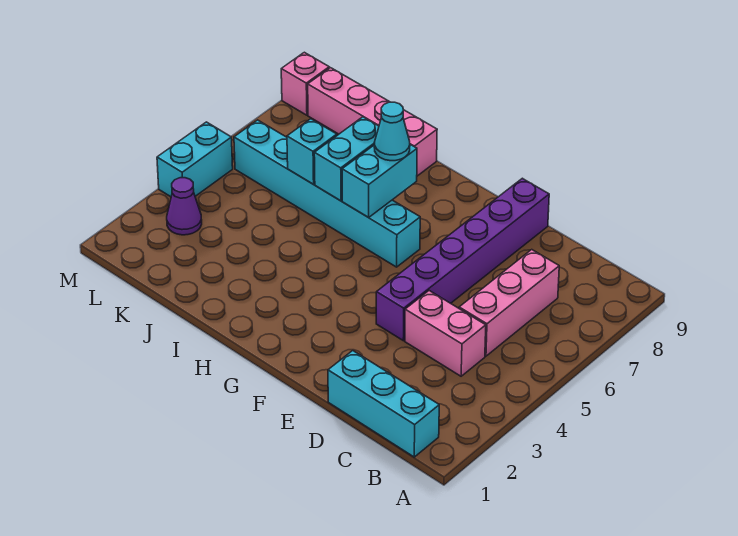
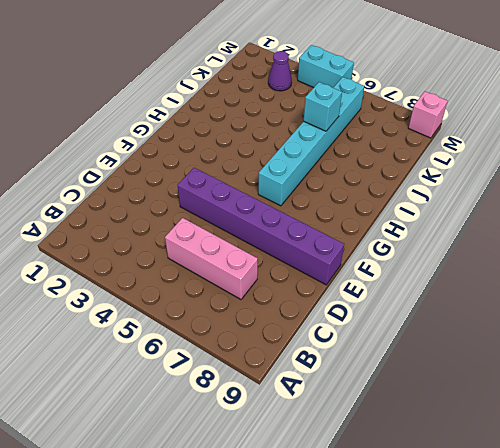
none -> cyan brick B1:D1 level 1
none -> pink brick C4:D4 level 1
none -> pink brick I9:L9 level 1

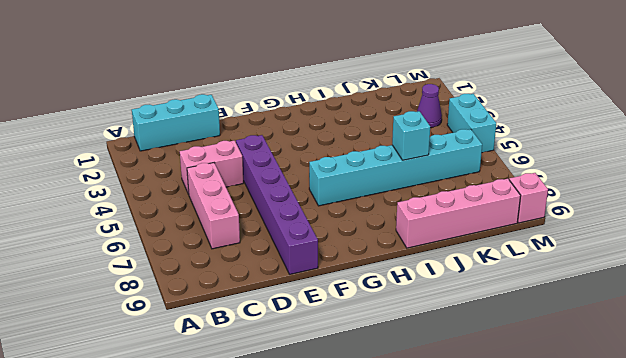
none -> cyan brick H6:H7 level 2
none -> cyan brick I6:I7 level 2
none -> cyan cone H7 level 3

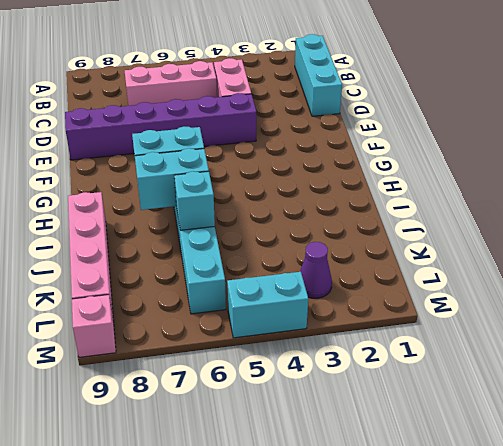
none -> cyan cone H7 level 3

